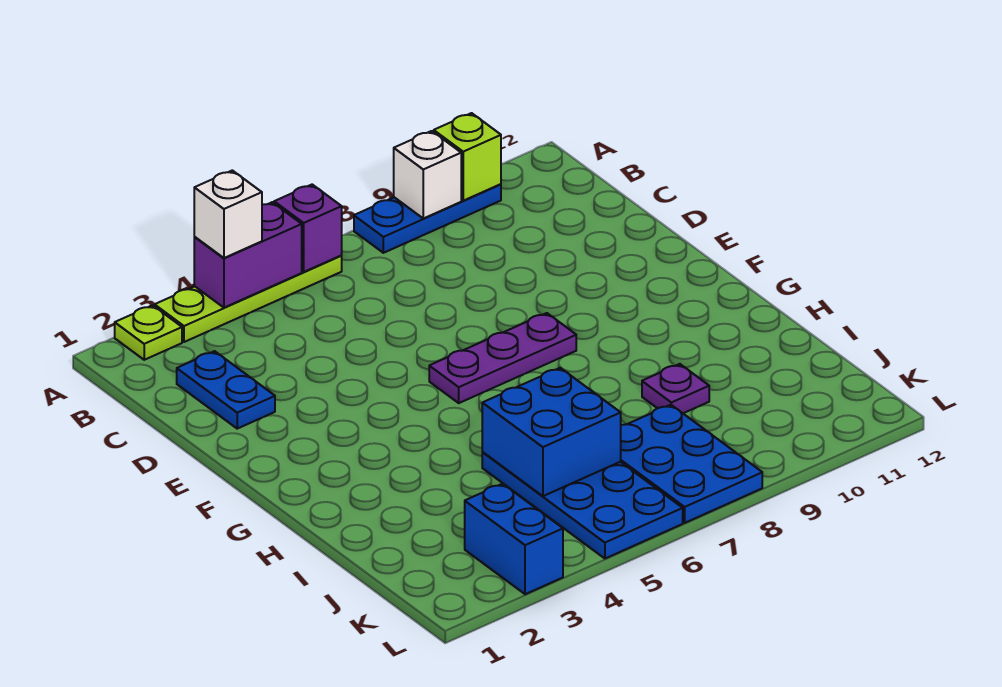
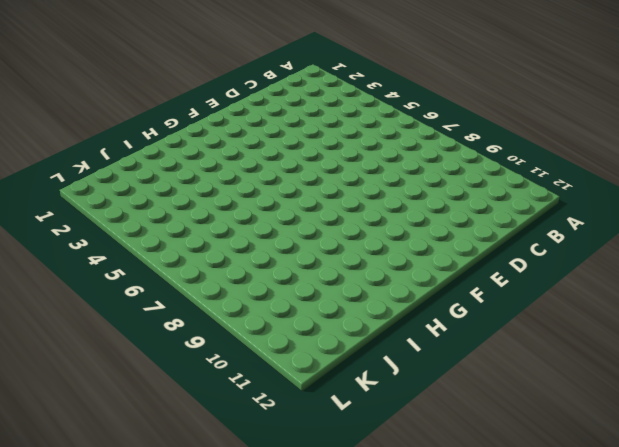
none -> lime plate A2 level 1
none -> lime plate A3:A6 level 1
none -> blue plate A8:A10 level 1

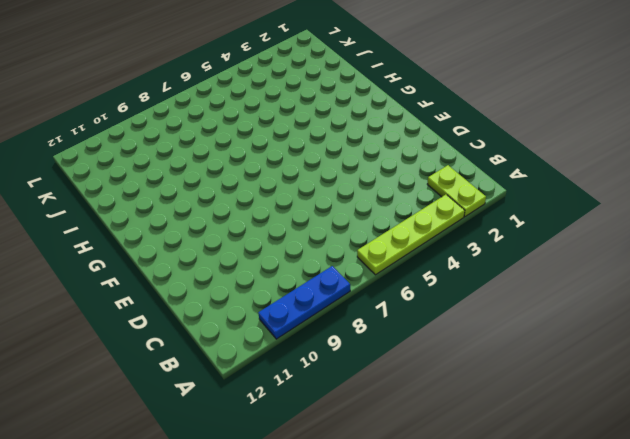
lime plate A2:B2 level 1 -> lime plate A2 level 1
none -> blue plate C2:D2 level 1
none -> purple plate F6:F8 level 1
none -> blue plate I5:L6 level 1

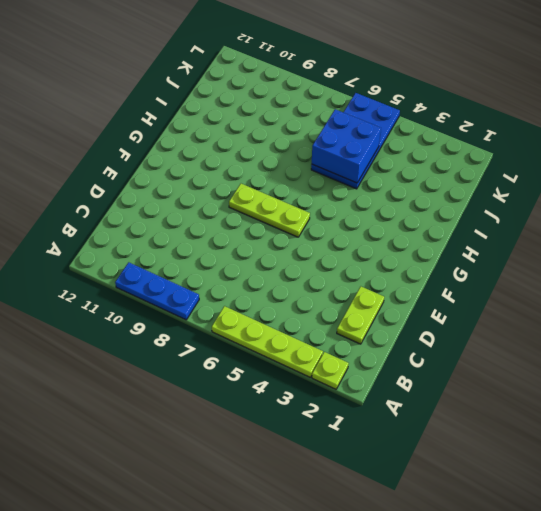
lime plate C2:D2 level 1 -> blue plate C2:D2 level 1
lime plate F6:F8 level 1 -> purple plate F6:F8 level 1
none -> purple plate I9 level 1
none -> blue plate J7:L8 level 1
none -> blue brick K3:L3 level 1

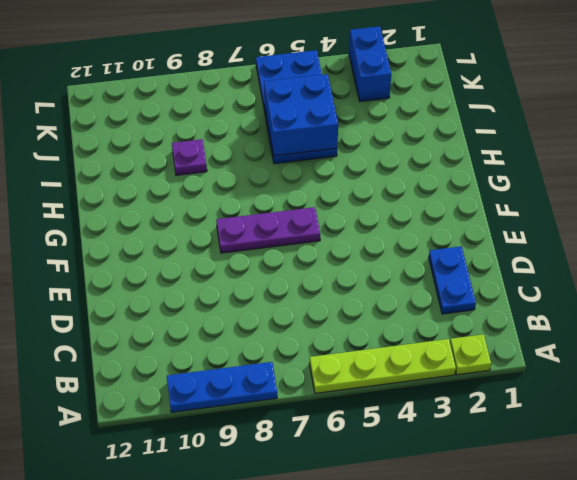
none -> blue plate J7:L8 level 1
none -> purple brick A4:A5 level 2
none -> purple brick A6 level 2

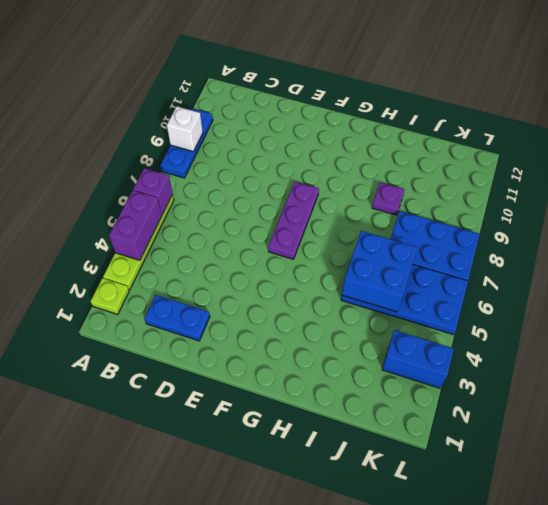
none -> lime brick A10 level 2
none -> white brick A4 level 3

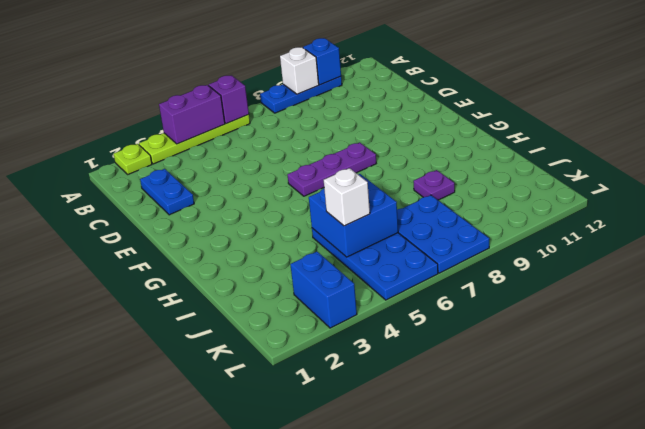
blue brick A10 level 2 -> lime brick A10 level 2
white brick J5 level 3 -> white brick A4 level 3

